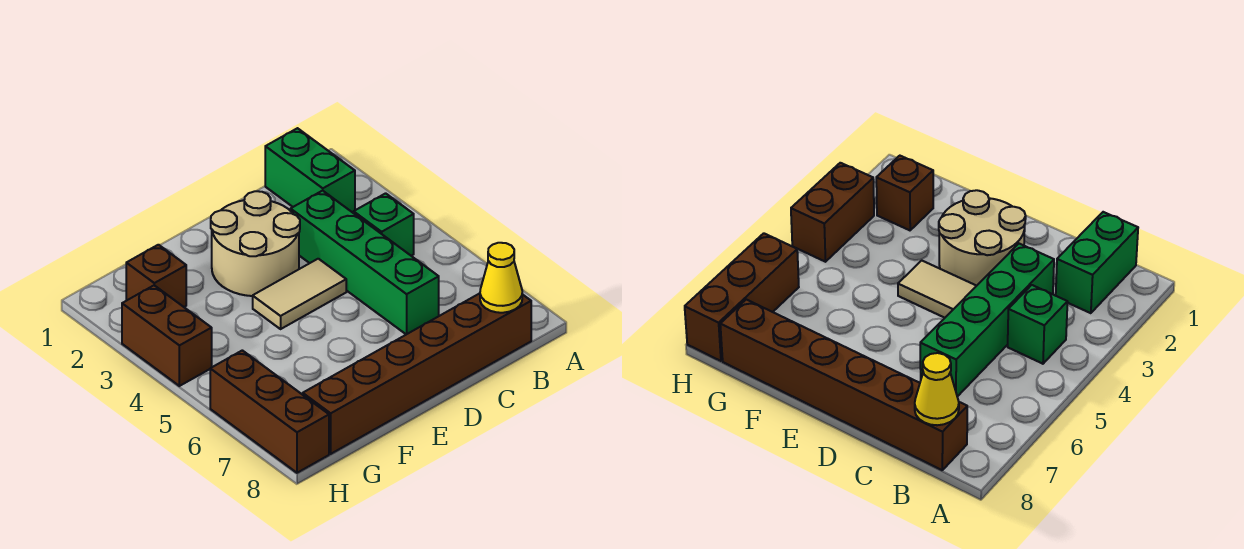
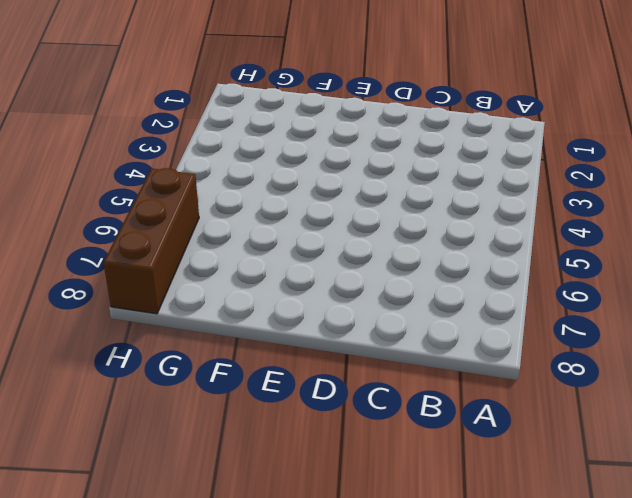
none -> green brick B1:B2 level 1
none -> green brick B4 level 1

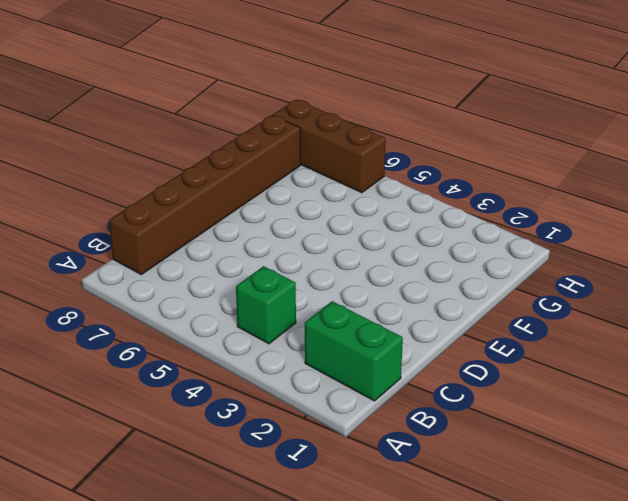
none -> green brick C3:C6 level 1
none -> tan round brick D2:E3 level 1

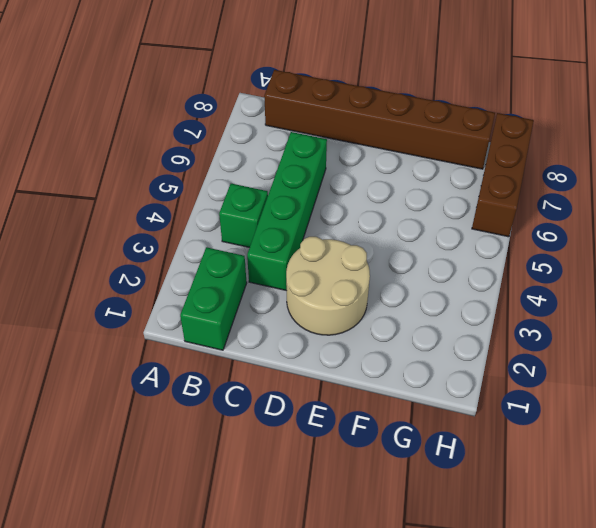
none -> tan tile D4:E4 level 1
none -> brown brick G2 level 1

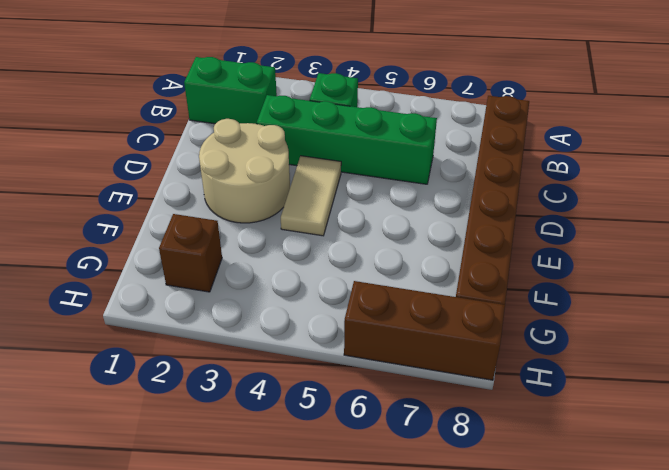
none -> brown brick H3:H4 level 1
none -> yellow cone B8 level 2

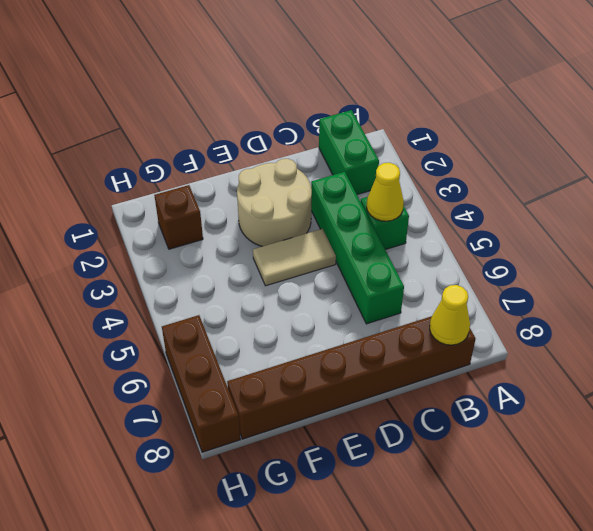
yellow cone B4 level 2 -> none
none -> brown brick H3:H4 level 1

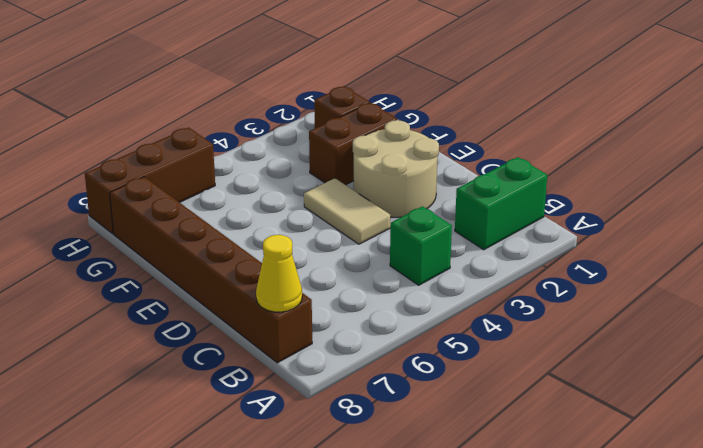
brown brick F2:F3 level 1 -> brown brick H3:H4 level 1
none -> green brick C3:C6 level 1

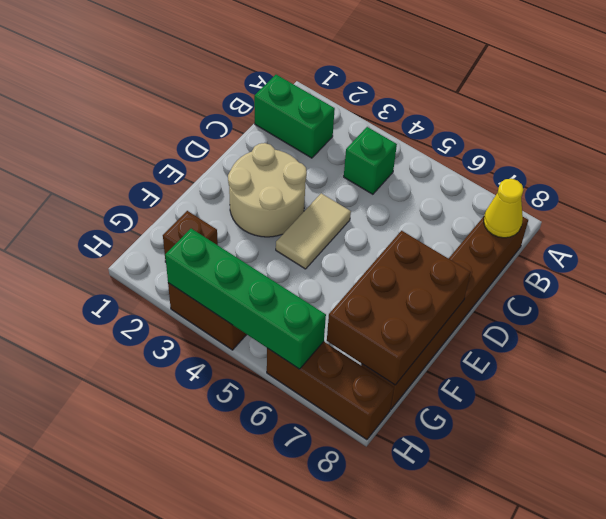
brown brick E7:G8 level 2 -> none
green brick H3:H6 level 2 -> green brick C3:C6 level 1

